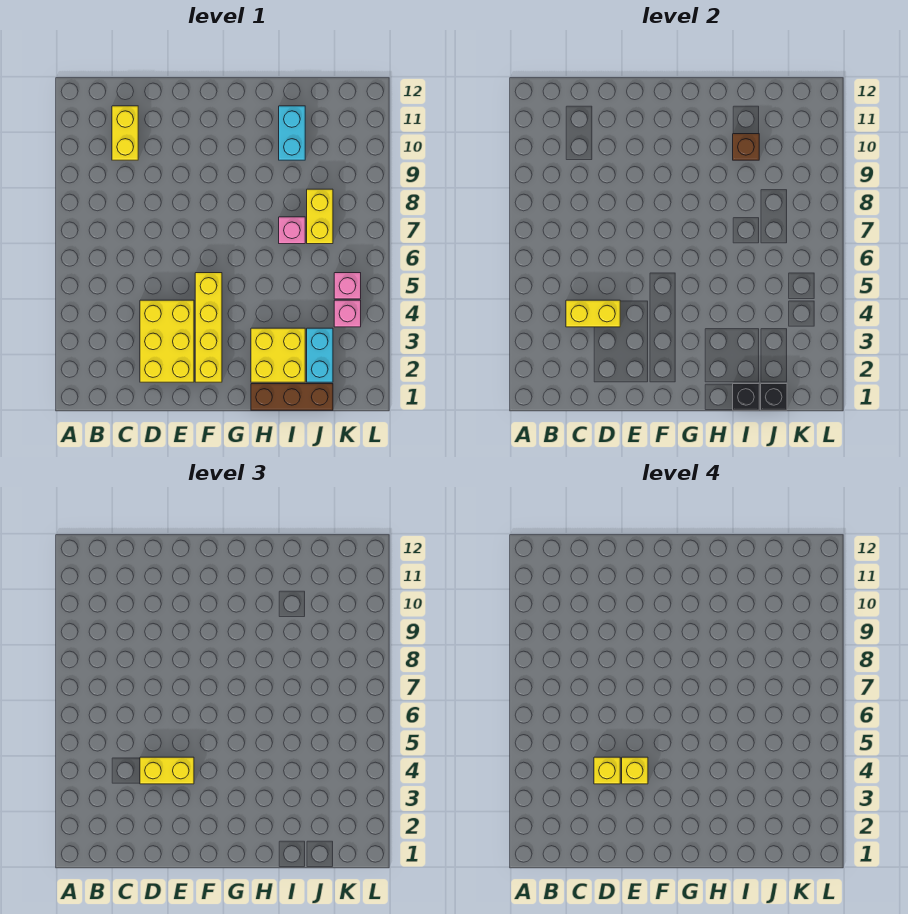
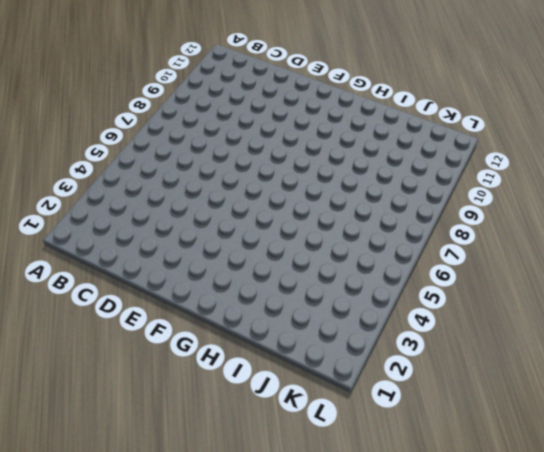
none -> yellow brick C10:C11 level 1
none -> yellow brick D2:E4 level 1
none -> yellow brick F2:F5 level 1

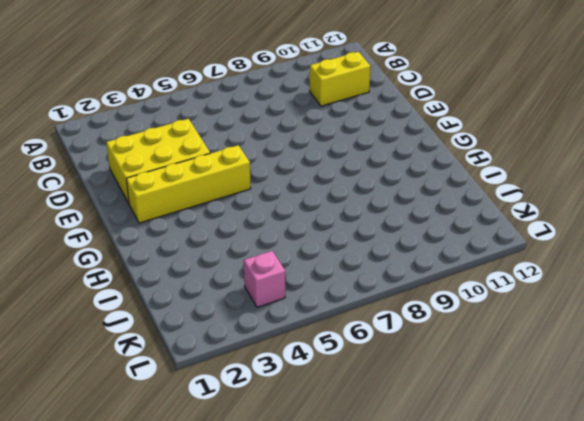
none -> brown brick H1:J1 level 1
none -> yellow brick H2:I3 level 1
none -> pink brick I7 level 1

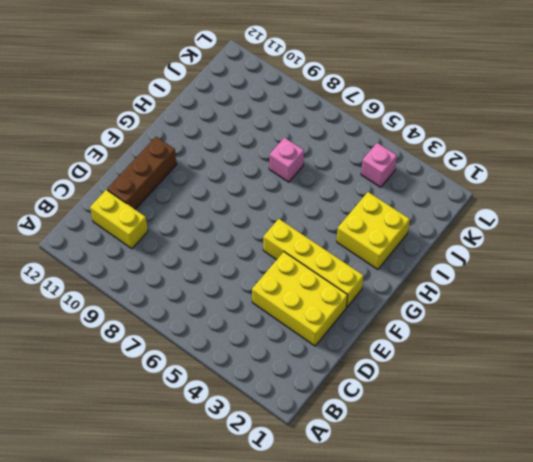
brown brick D11:F11 level 1 -> brown brick H1:J1 level 1
none -> cyan brick I10:I11 level 1
none -> cyan brick J2:J3 level 1
none -> yellow brick J7:J8 level 1

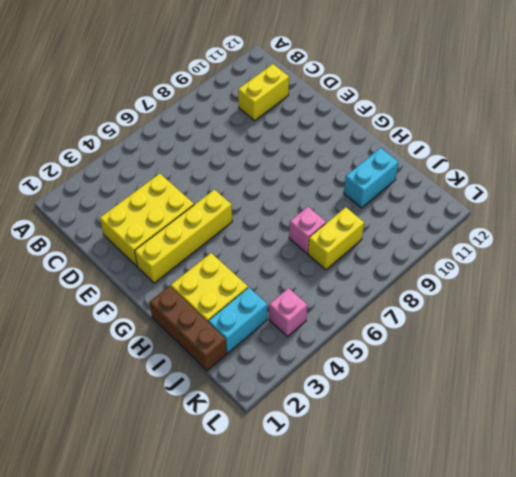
none -> pink brick K5 level 1
none -> yellow brick C4:D4 level 2
none -> black brick I1 level 2

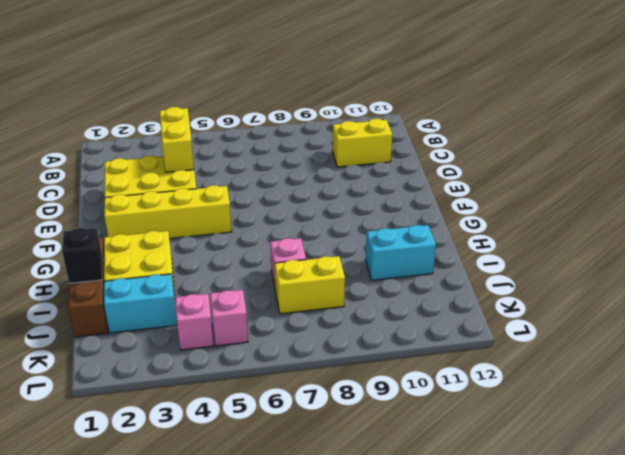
none -> brown brick I10 level 2
none -> black brick J1 level 2
none -> yellow brick D4:E4 level 3

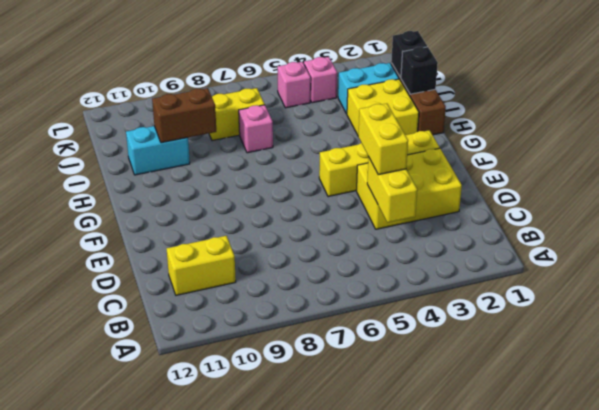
brown brick I9:I10 level 2 -> brown brick I10 level 2
none -> yellow brick D4 level 4
none -> yellow brick E4 level 4

